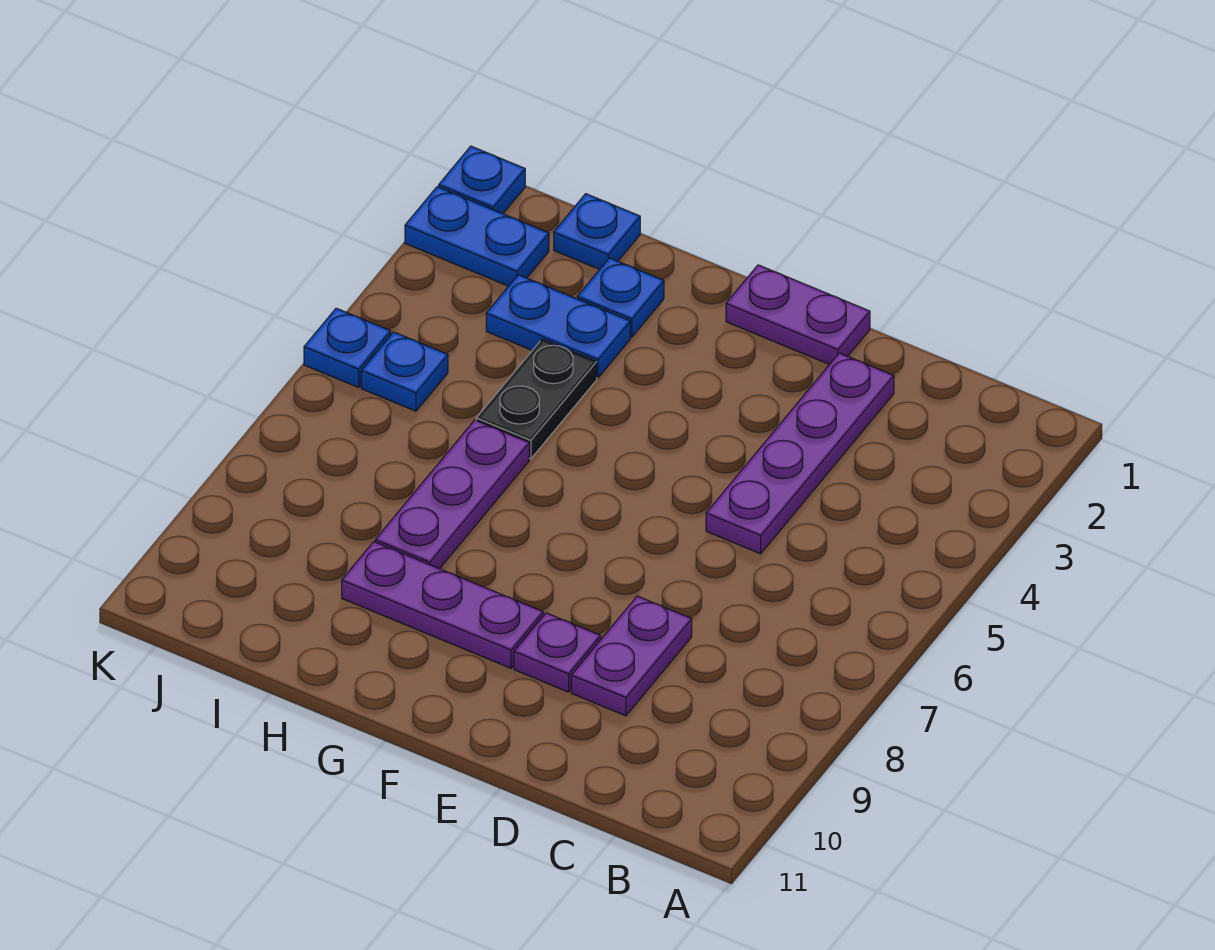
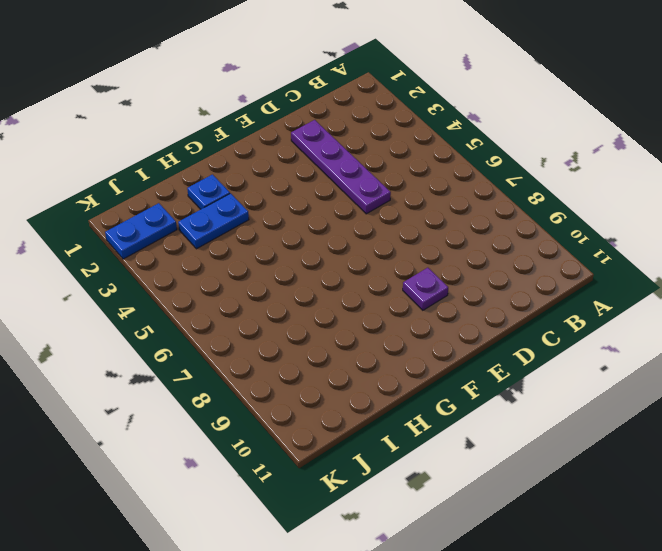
none -> purple plate D8:D9 level 1
none -> purple plate E1:F1 level 1
none -> purple plate F9:H9 level 1

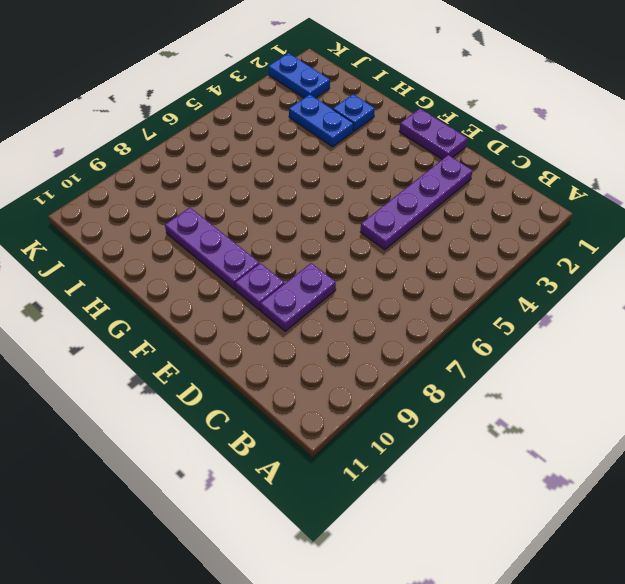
none -> black plate H4:H5 level 1
none -> purple plate H6:H8 level 1
none -> blue plate I1 level 1

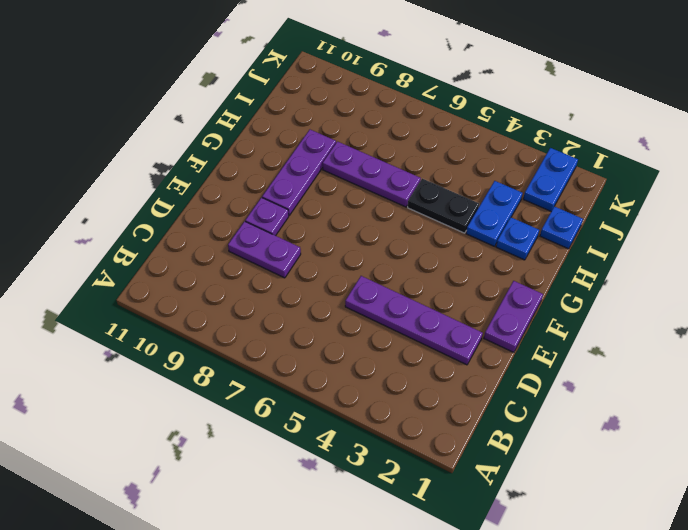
none -> blue plate J5 level 1
none -> blue plate K1 level 1
none -> blue plate K5 level 1

